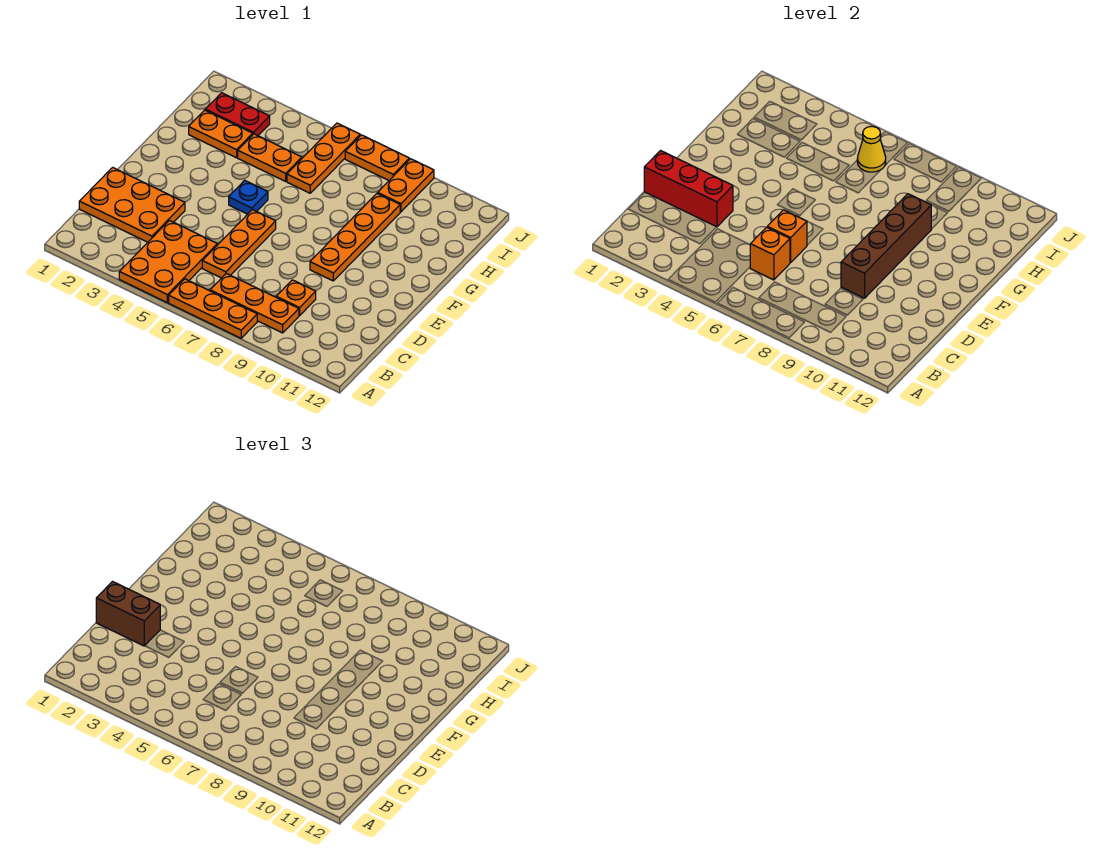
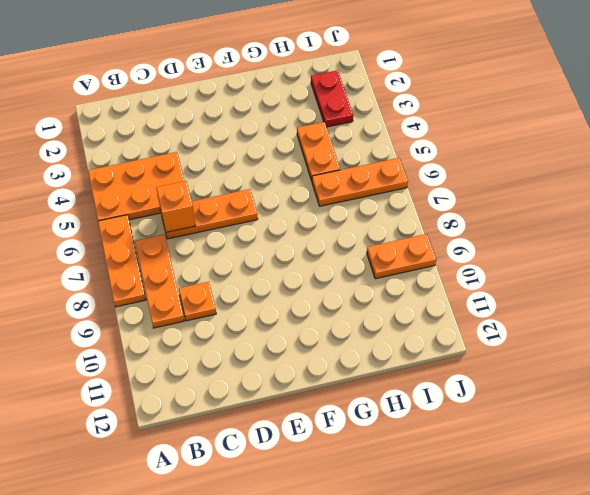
none -> orange plate C1:D3 level 1
none -> orange plate E9:H9 level 1
none -> blue plate F5 level 1

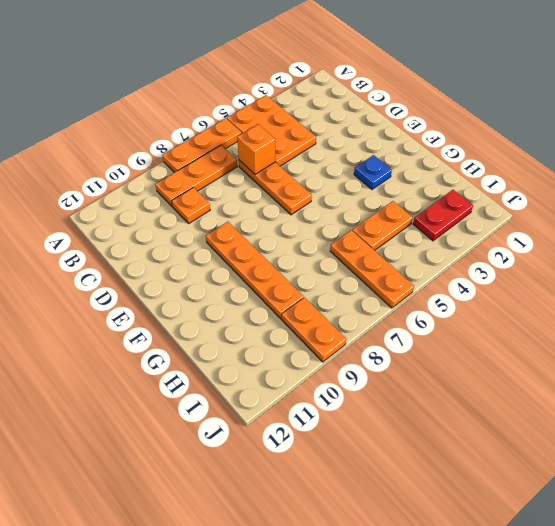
blue plate F3 level 1 -> blue plate F5 level 1
none -> orange plate C1:D3 level 1
none -> orange plate H2:H3 level 1
none -> orange plate J7:J8 level 1

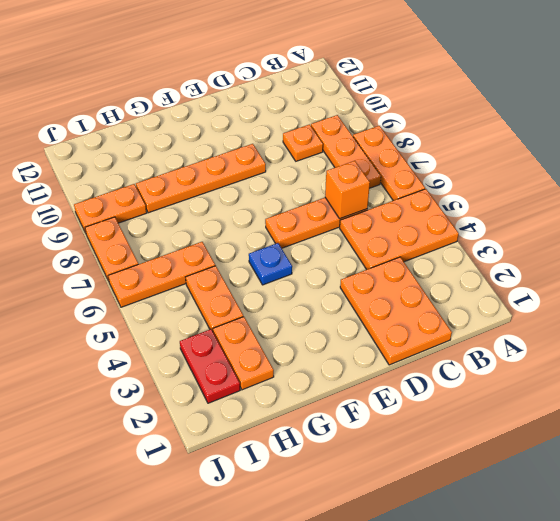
none -> red brick D1:D3 level 2
none -> orange brick D6 level 2
none -> brown brick D9:G9 level 2

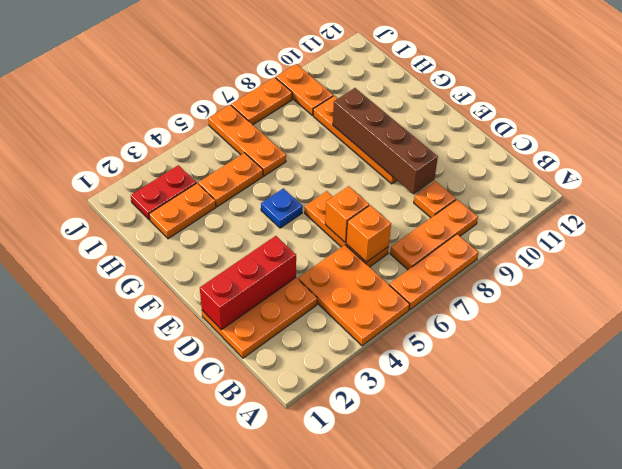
none -> yellow cone I6 level 2
none -> brown brick D1:D2 level 3

